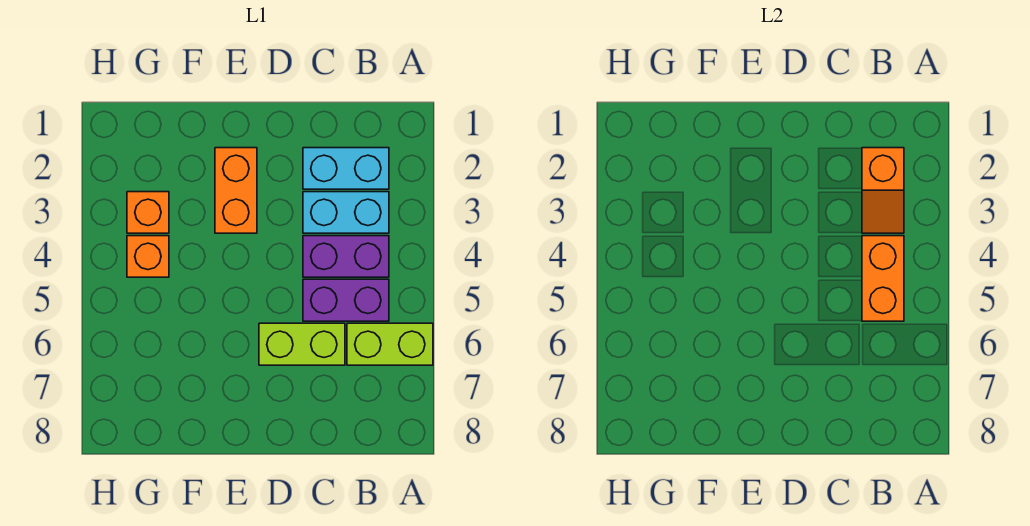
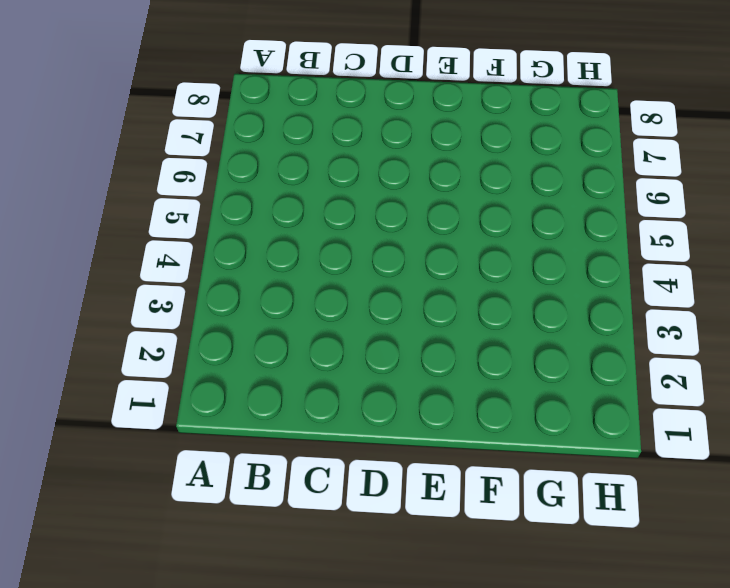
none -> lime brick A6:B6 level 1
none -> cyan brick B2:C2 level 1

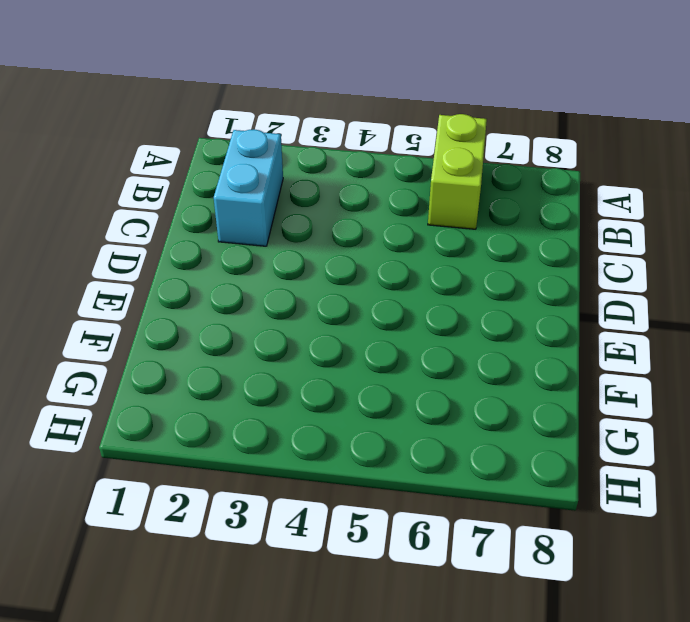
none -> cyan brick B3:C3 level 1
none -> purple brick B4:C4 level 1

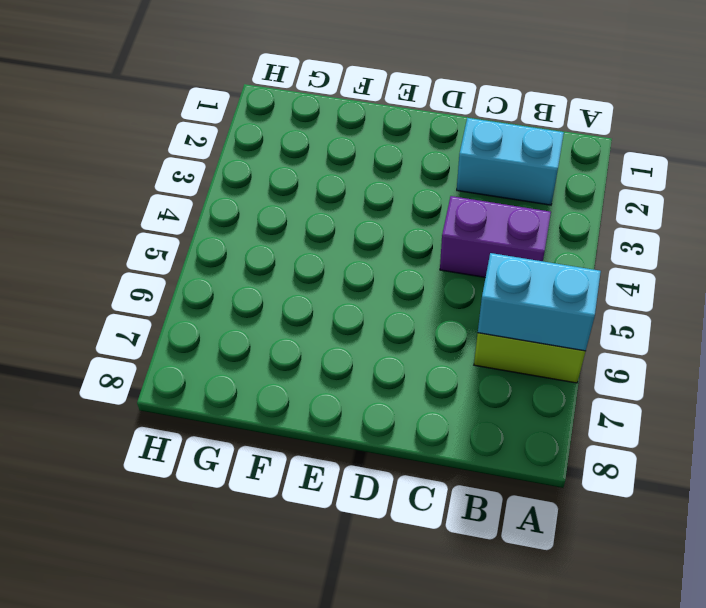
cyan brick A6:B6 level 2 -> cyan brick B3:C3 level 1
none -> purple brick B5:C5 level 1
none -> lime brick C6:D6 level 1

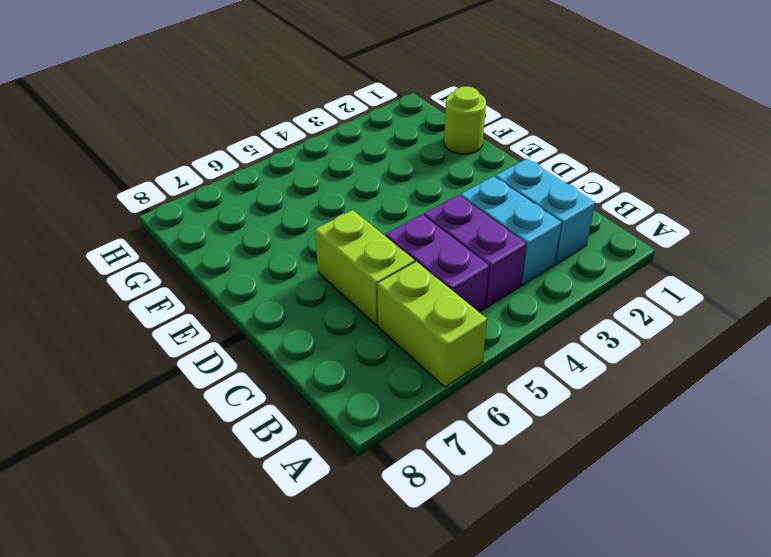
lime round brick F1 level 1 -> none
none -> orange brick E2:E3 level 1
none -> orange brick G3 level 1

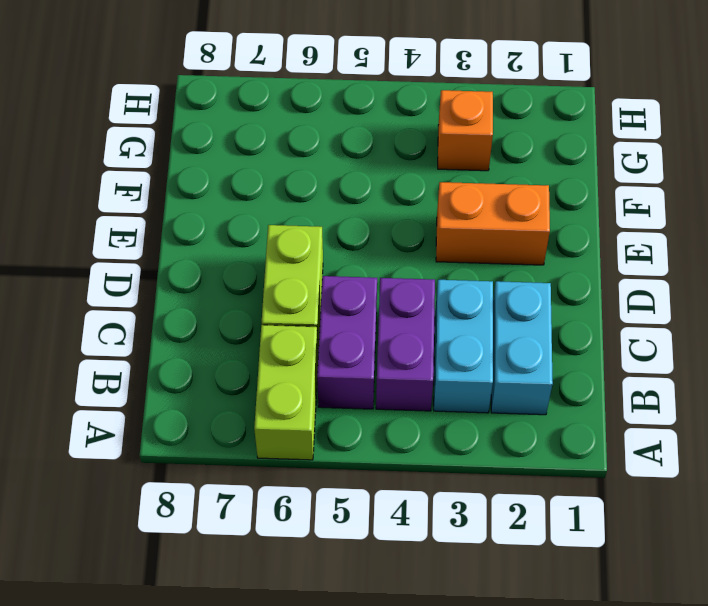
none -> orange brick G4 level 1
none -> orange slope B2:B3 level 2 top 2

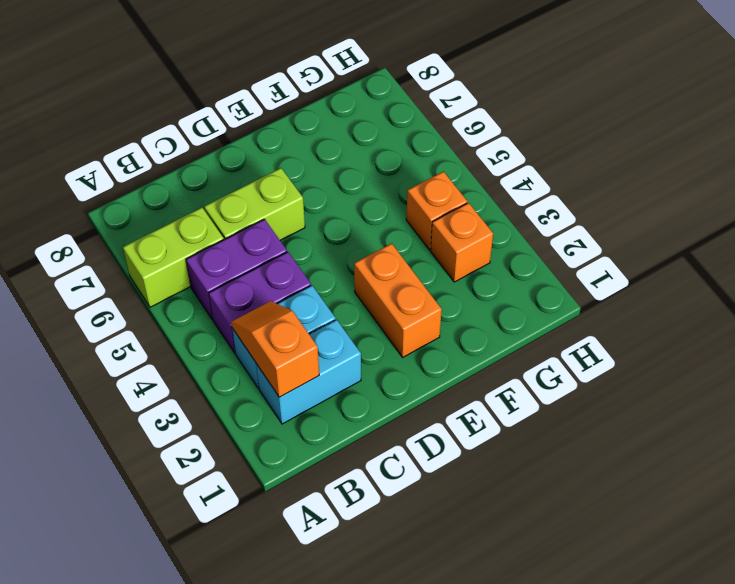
none -> orange brick B4:B5 level 2

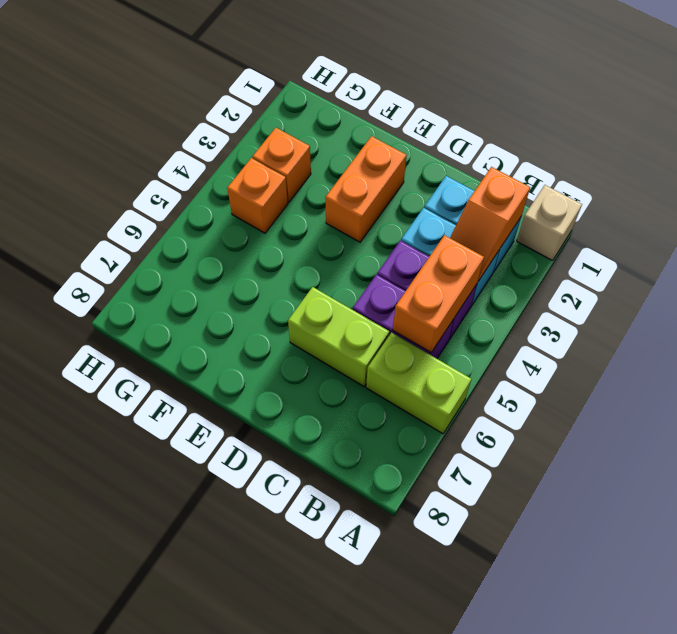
tan brick A1 level 1 -> none

